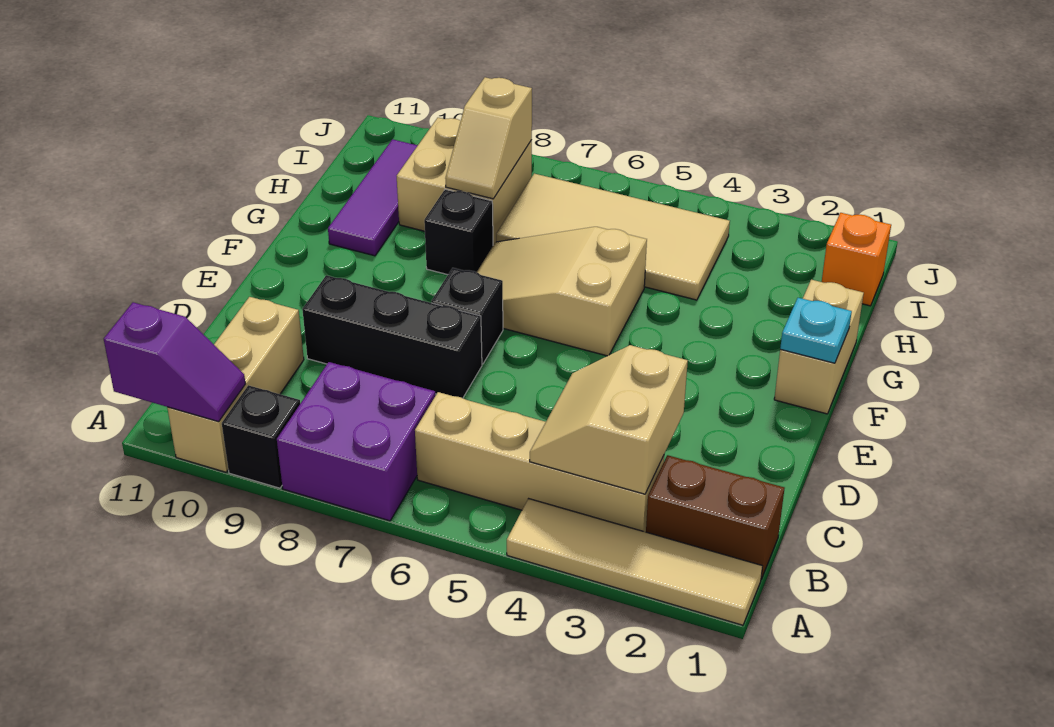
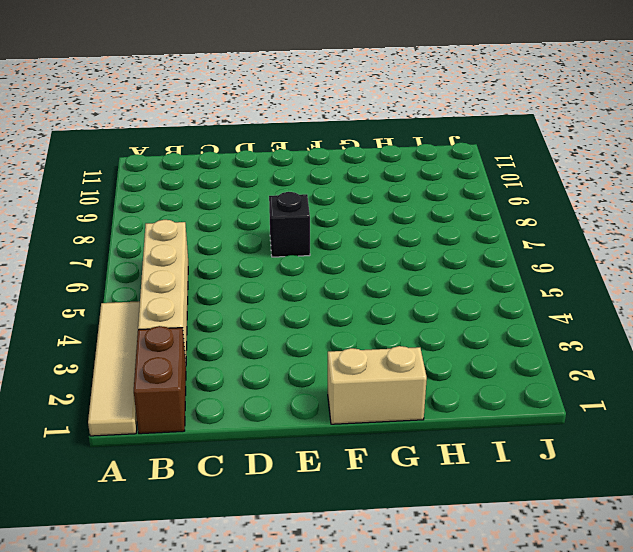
none -> purple brick A7:B8 level 1
none -> black brick A9 level 1
none -> tan brick A10:C10 level 1

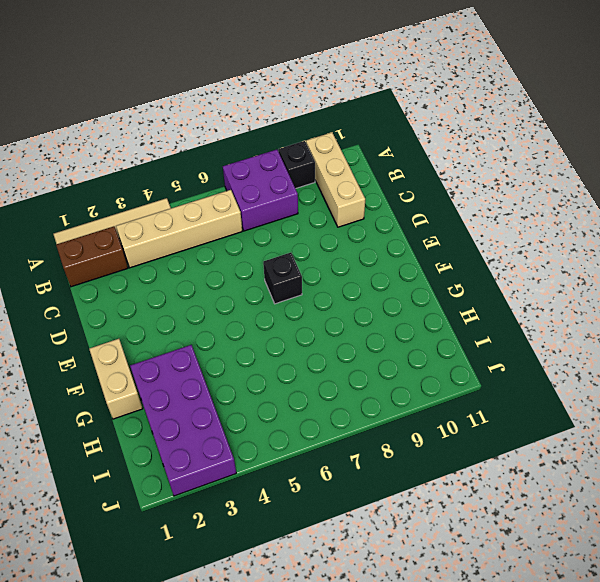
purple brick G2:J3 level 1 -> none
none -> black brick D7:D9 level 1
none -> tan slope F5:G7 level 1 top 5
none -> black brick G8 level 1

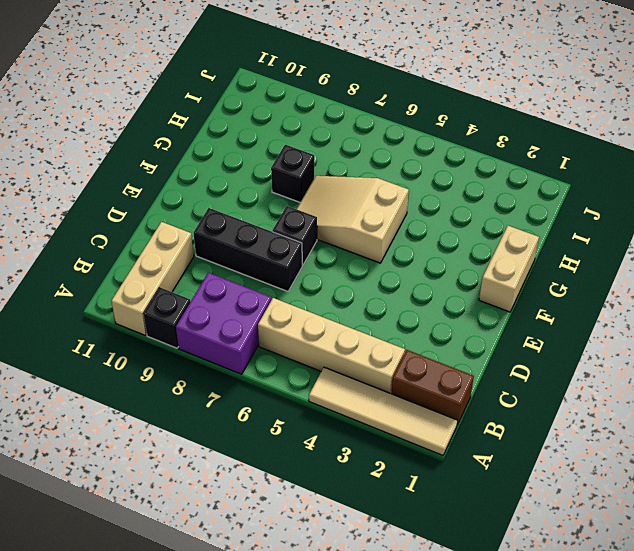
none -> purple tile G10:I10 level 1
none -> tan tile H4:I7 level 1
none -> tan brick H8:I9 level 1

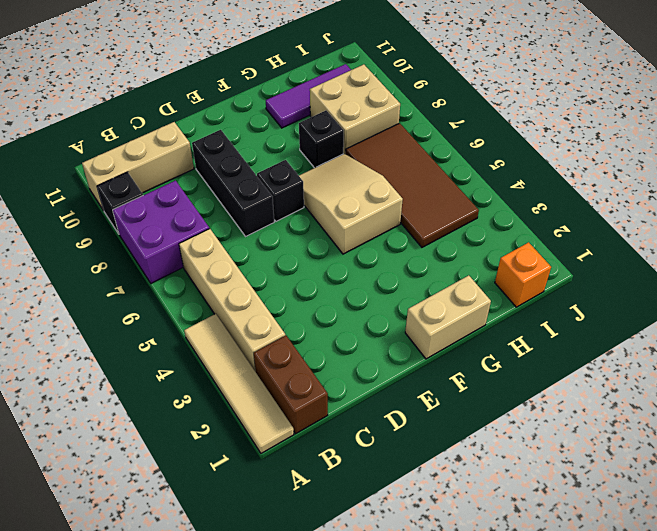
brown tile H4:I7 level 1 -> tan tile H4:I7 level 1
none -> purple slope A10:A11 level 2 top 11
none -> tan slope B3:C4 level 2 top 3
none -> cyan plate F1 level 2

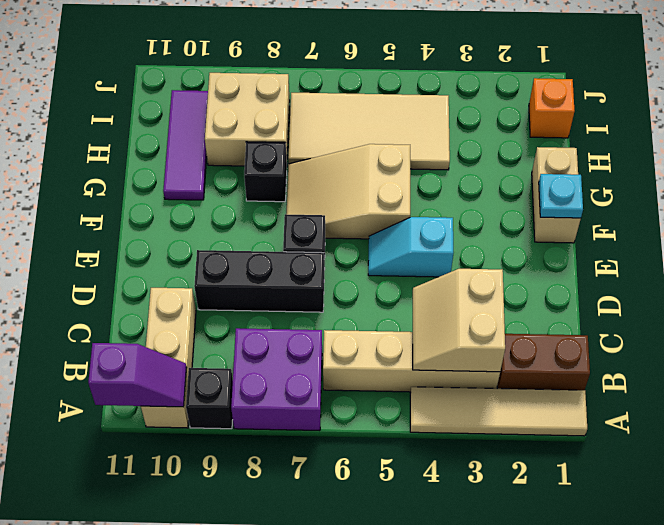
cyan slope E4:E5 level 1 top 4 -> none
none -> tan slope H8:I8 level 2 top I

